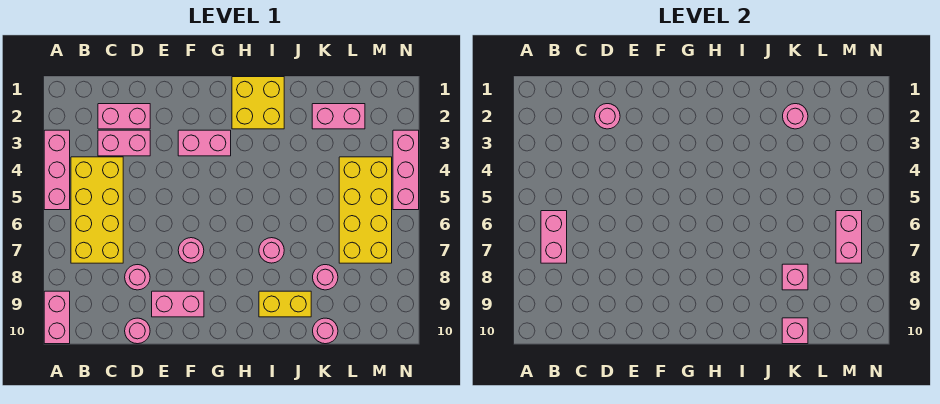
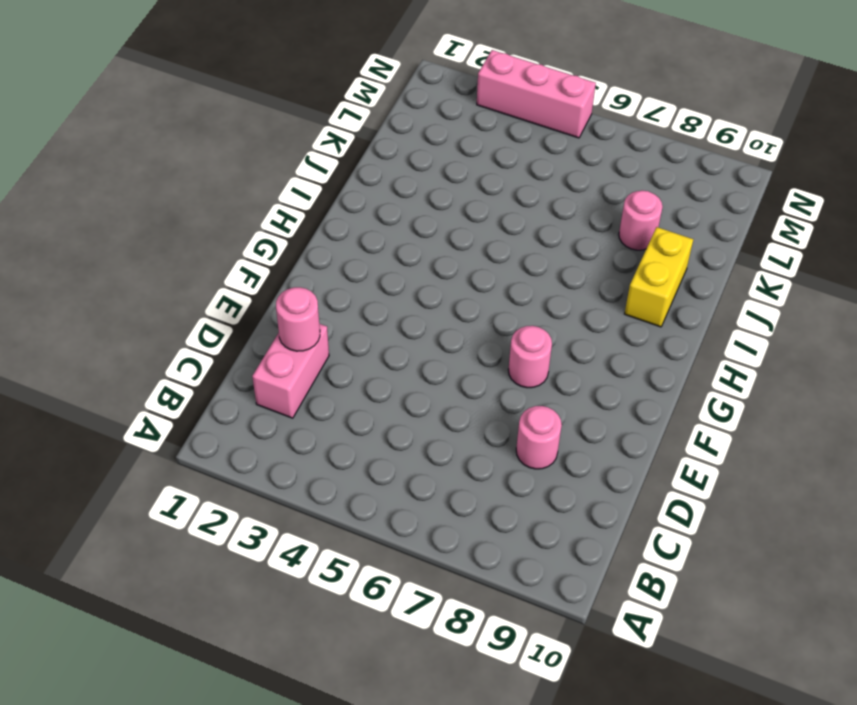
none -> pink brick A3:A5 level 1
none -> pink brick A9:A10 level 1
none -> yellow brick B4:C7 level 1

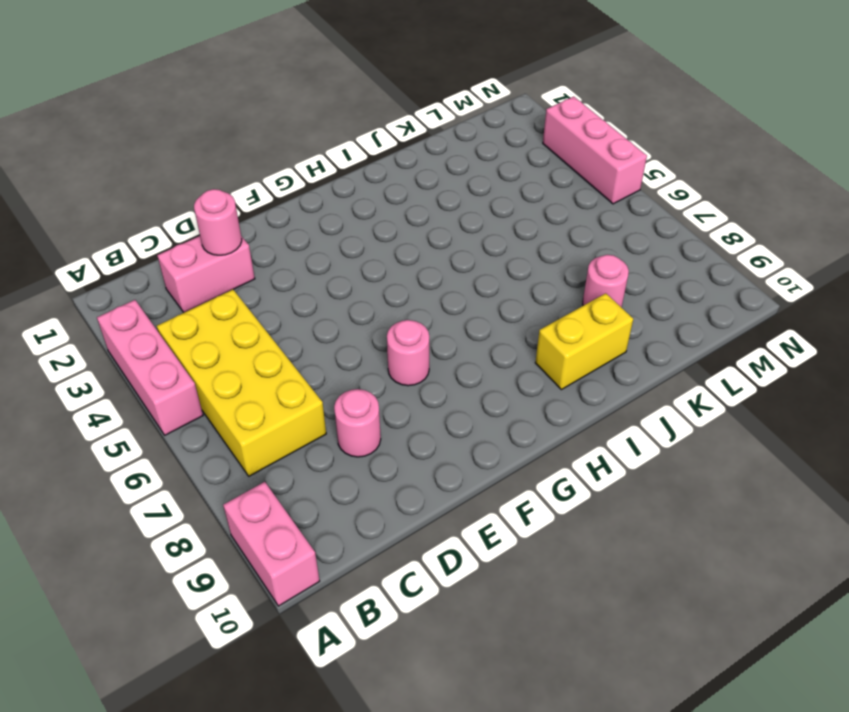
none -> pink brick C3:D3 level 1
none -> pink round brick D10 level 1
none -> pink brick E9:F9 level 1

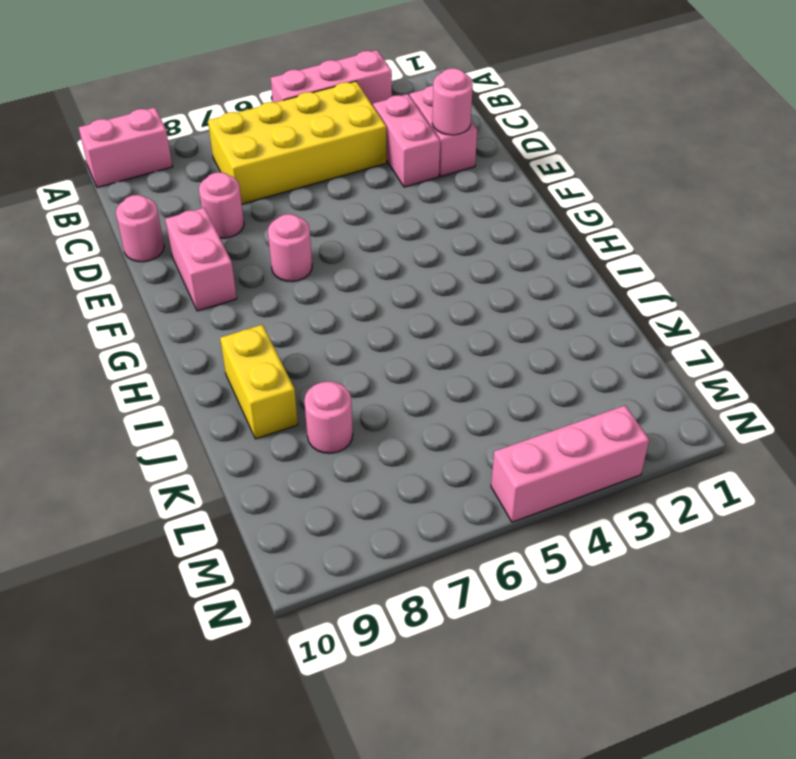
none -> pink brick F3:G3 level 1
none -> yellow brick H1:I2 level 1
none -> pink round brick I7 level 1

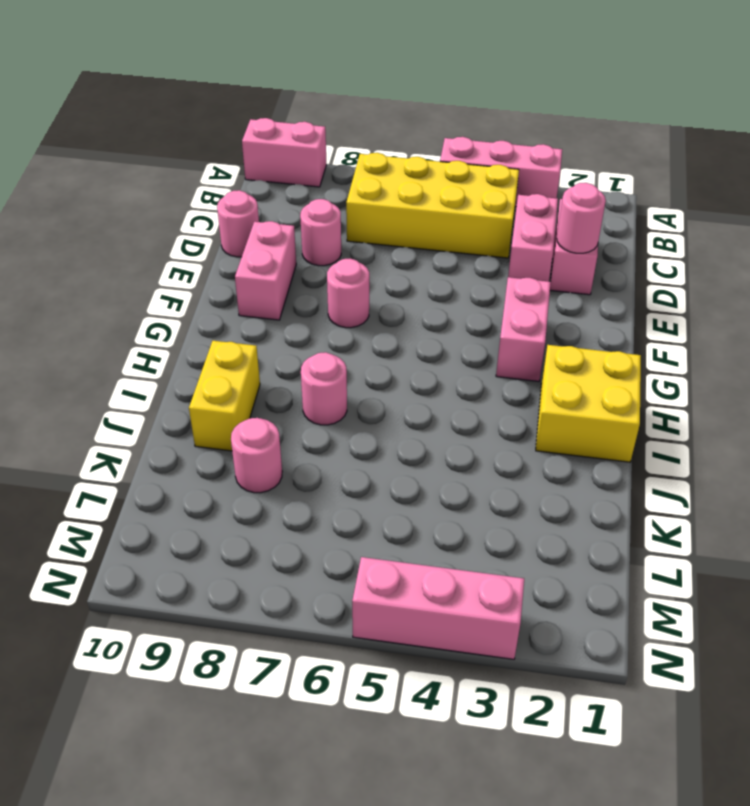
none -> pink brick K2:L2 level 1
none -> pink round brick K10 level 1
none -> yellow brick L4:M7 level 1

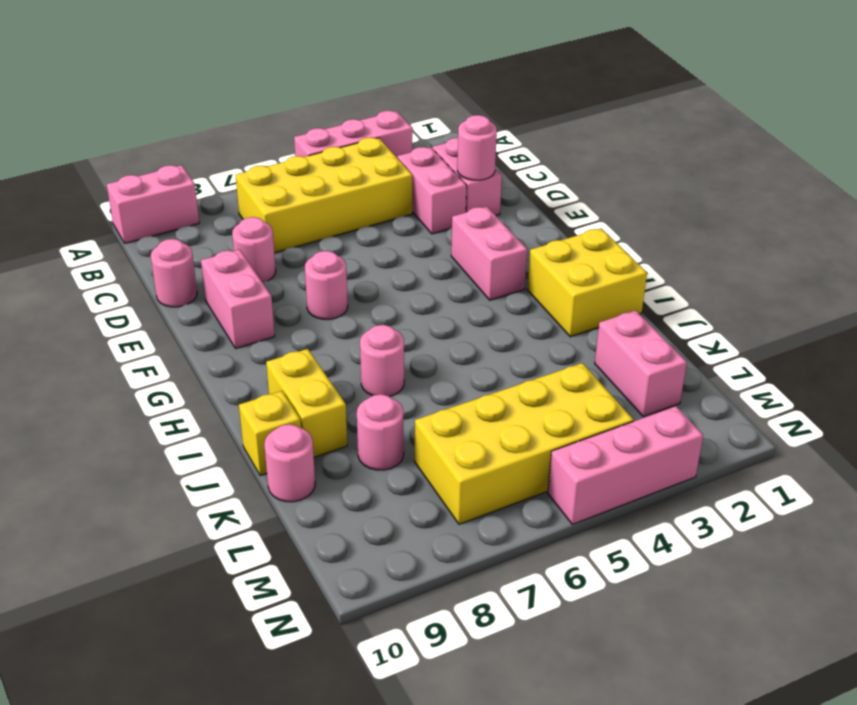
yellow brick J10 level 1 -> none
none -> pink brick B6:B7 level 2
none -> pink round brick K2 level 2
none -> pink brick K8 level 2

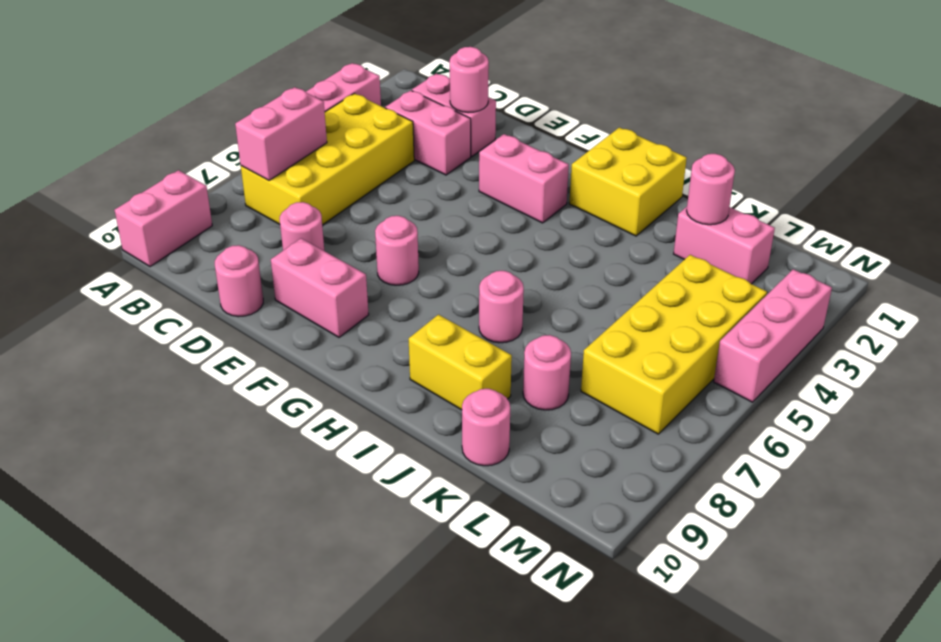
none -> pink brick K8 level 2
none -> pink brick K10 level 2
none -> pink brick M6:M7 level 2

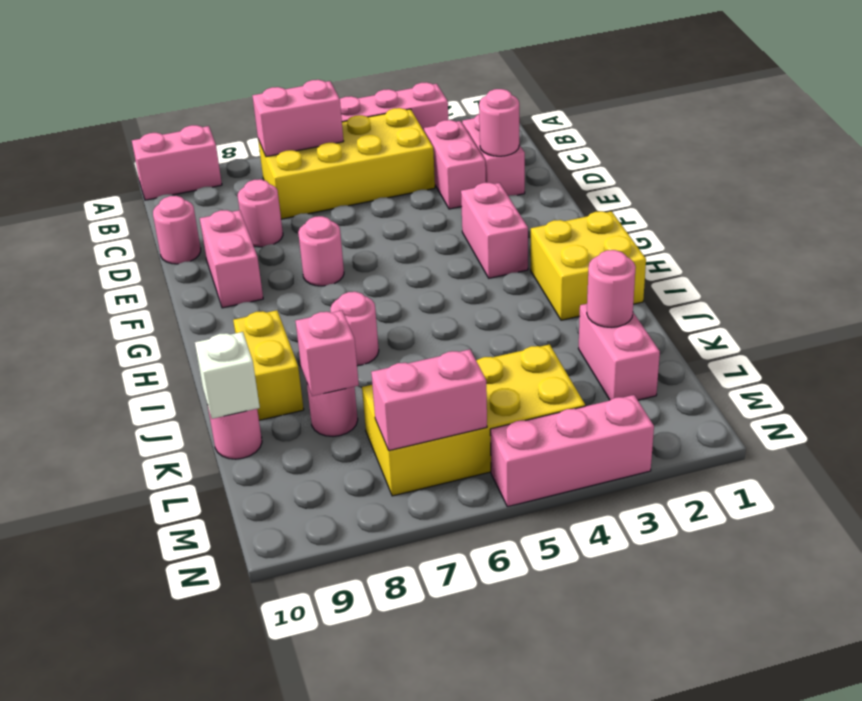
white brick K10 level 2 -> pink brick K10 level 2

